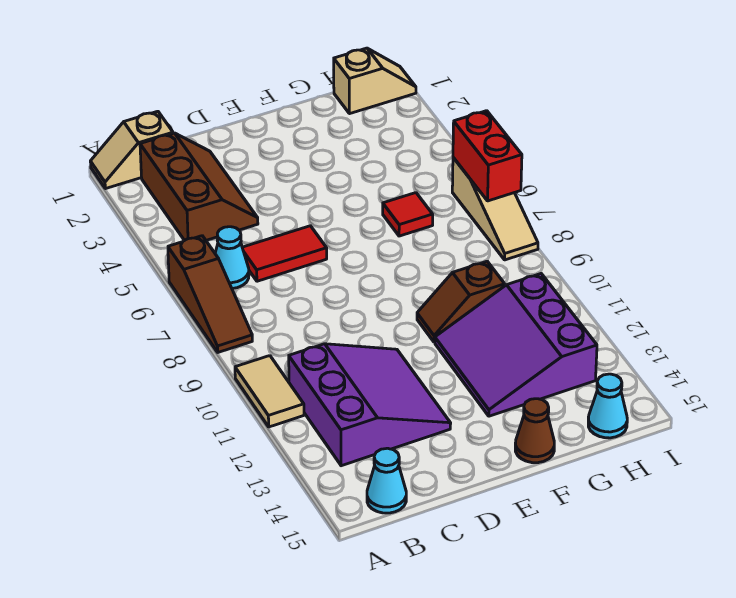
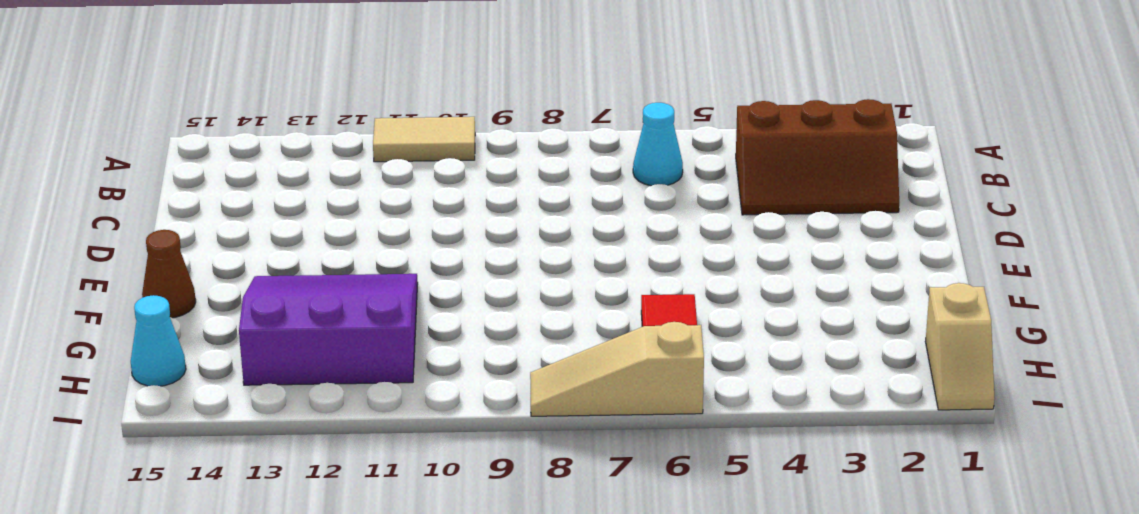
none -> tan slope A1:B1 level 1 top B
none -> brown slope A6:A8 level 1 top 6
none -> purple slope B11:D13 level 1 top B

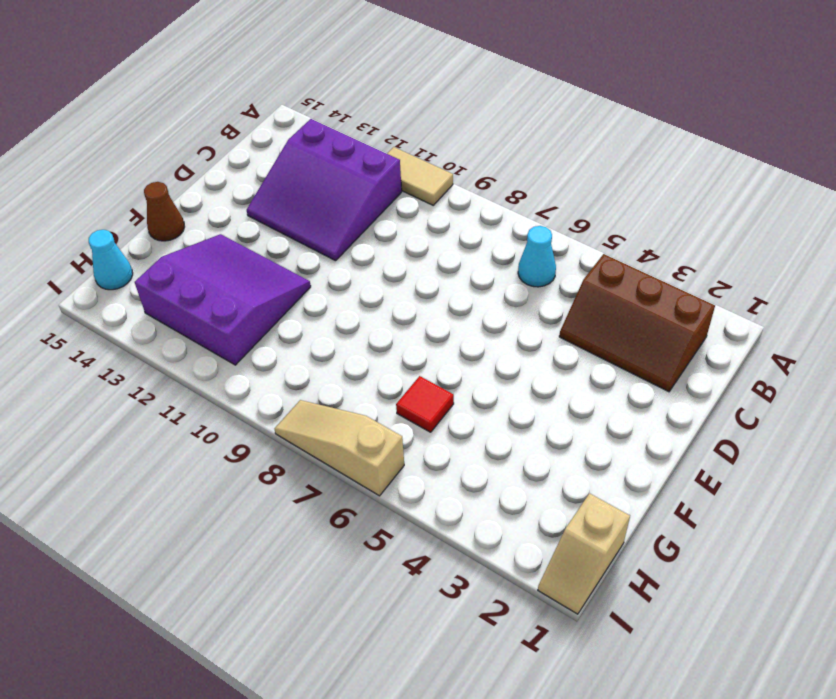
none -> tan slope A1:B1 level 1 top B
none -> brown slope A6:A8 level 1 top 6
none -> cyan cone B15 level 1

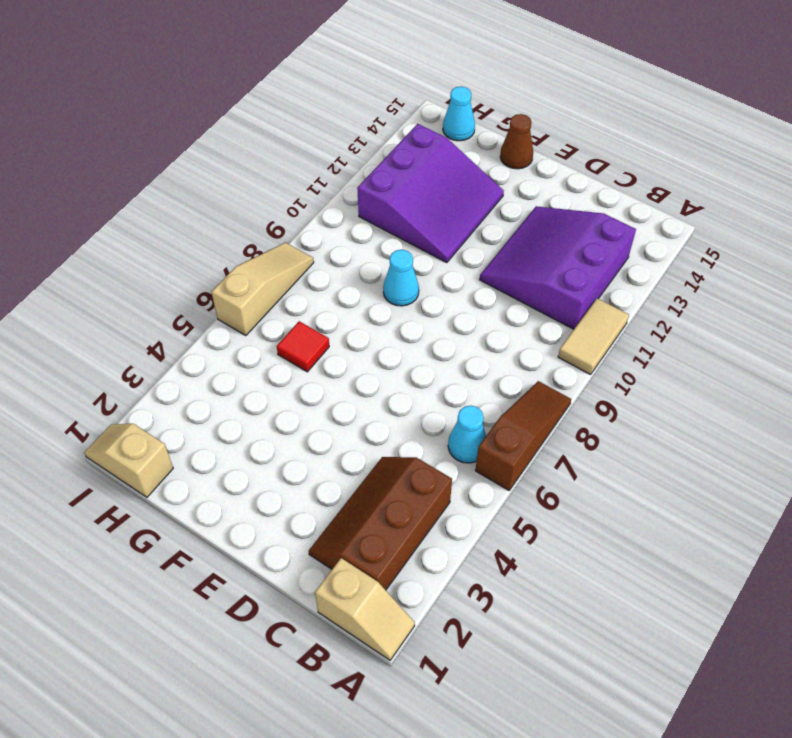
cyan cone F9 level 1 -> cyan cone B15 level 1
none -> red tile C6:D6 level 1
none -> brown slope F10:G10 level 1 top G
none -> red brick I6:I7 level 2

